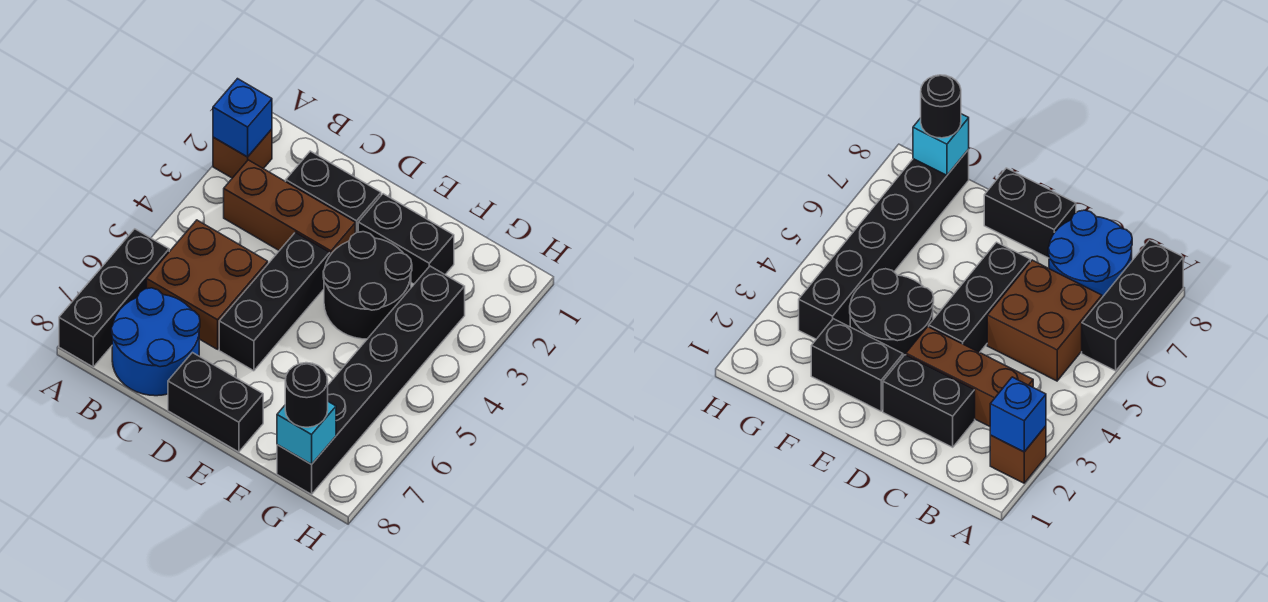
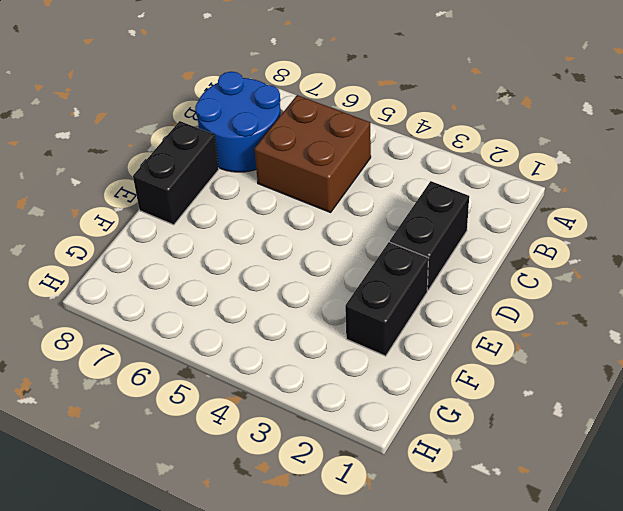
none -> brown brick A2 level 1
none -> black brick A6:A8 level 1
none -> brown brick B3:D3 level 1

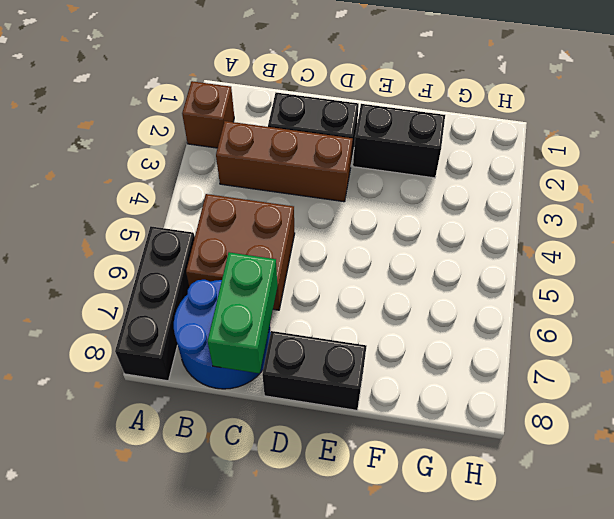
green brick C7:C8 level 2 -> none
none -> black brick D4:D6 level 1
none -> black round brick E3:F4 level 1
none -> black brick G3:G8 level 1

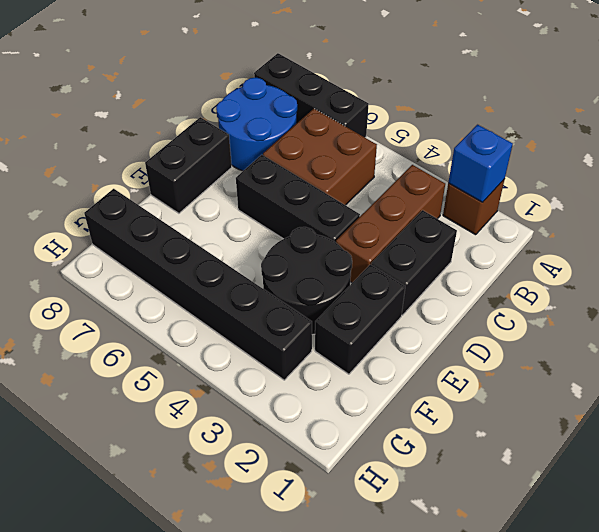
none -> cyan brick G8 level 2
none -> black round brick G8 level 3

